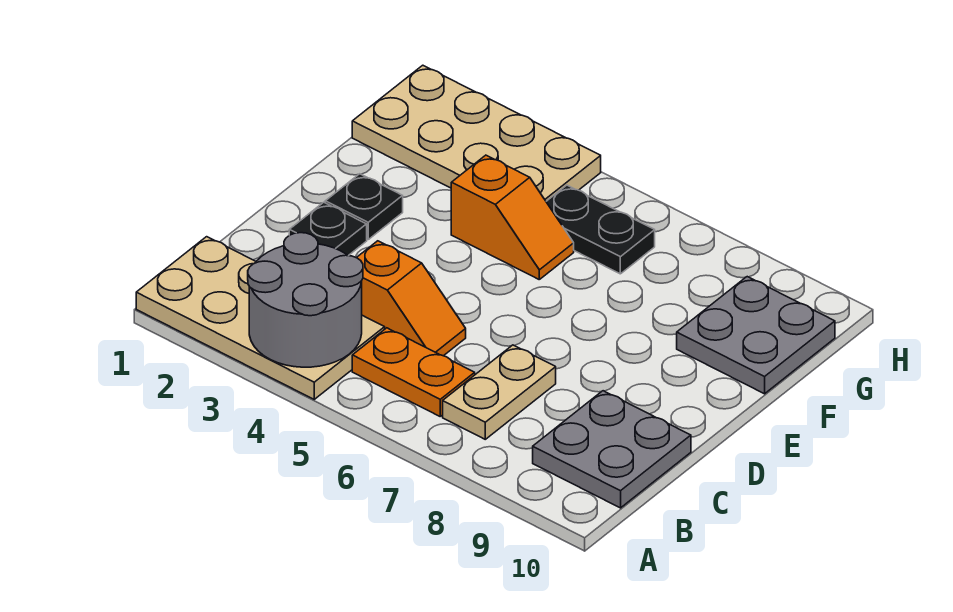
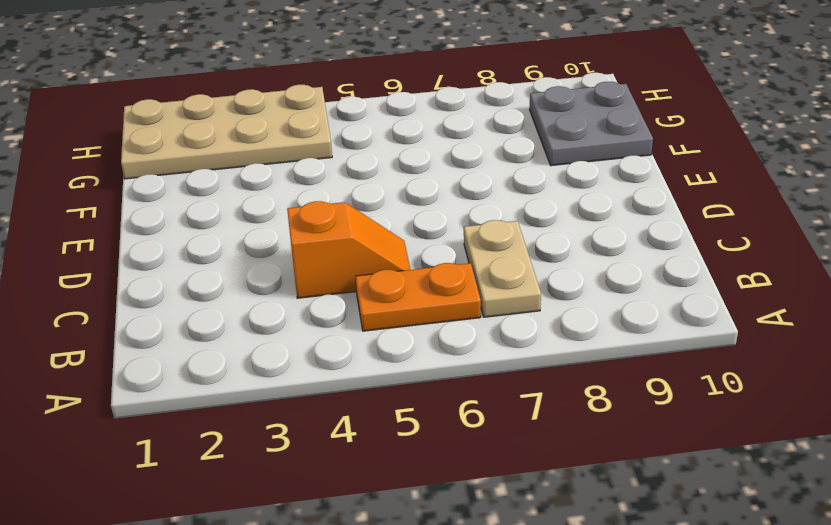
none -> tan plate A1:B4 level 1
none -> grey plate B9:C10 level 1
none -> black plate D2 level 1

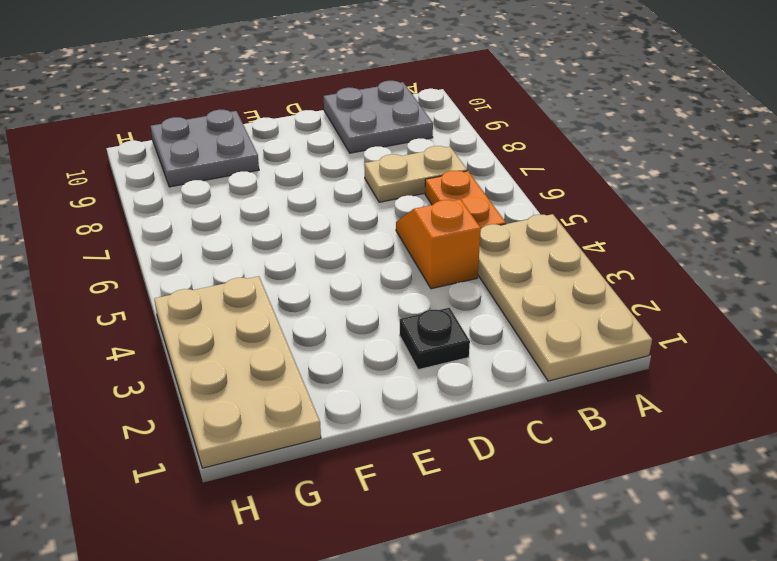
none -> black plate E2 level 1
none -> orange slope F4:F5 level 1 top 4
none -> black plate G5:G6 level 1

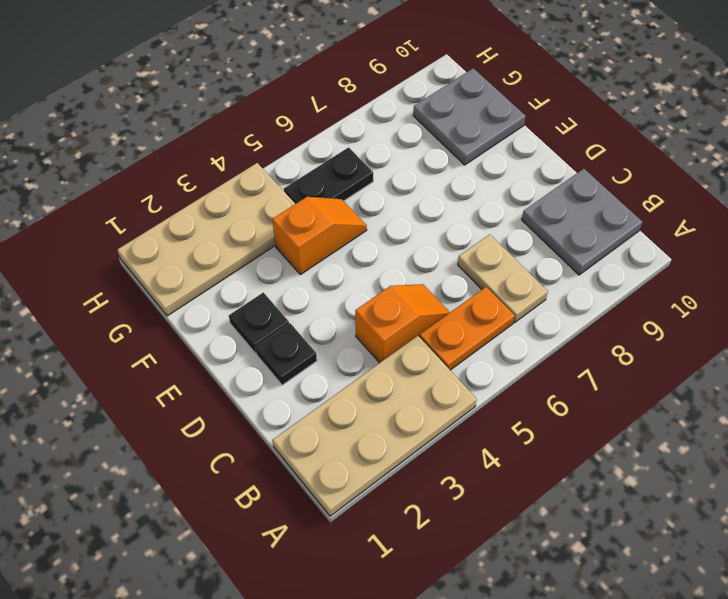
none -> grey round brick A3:B4 level 2

